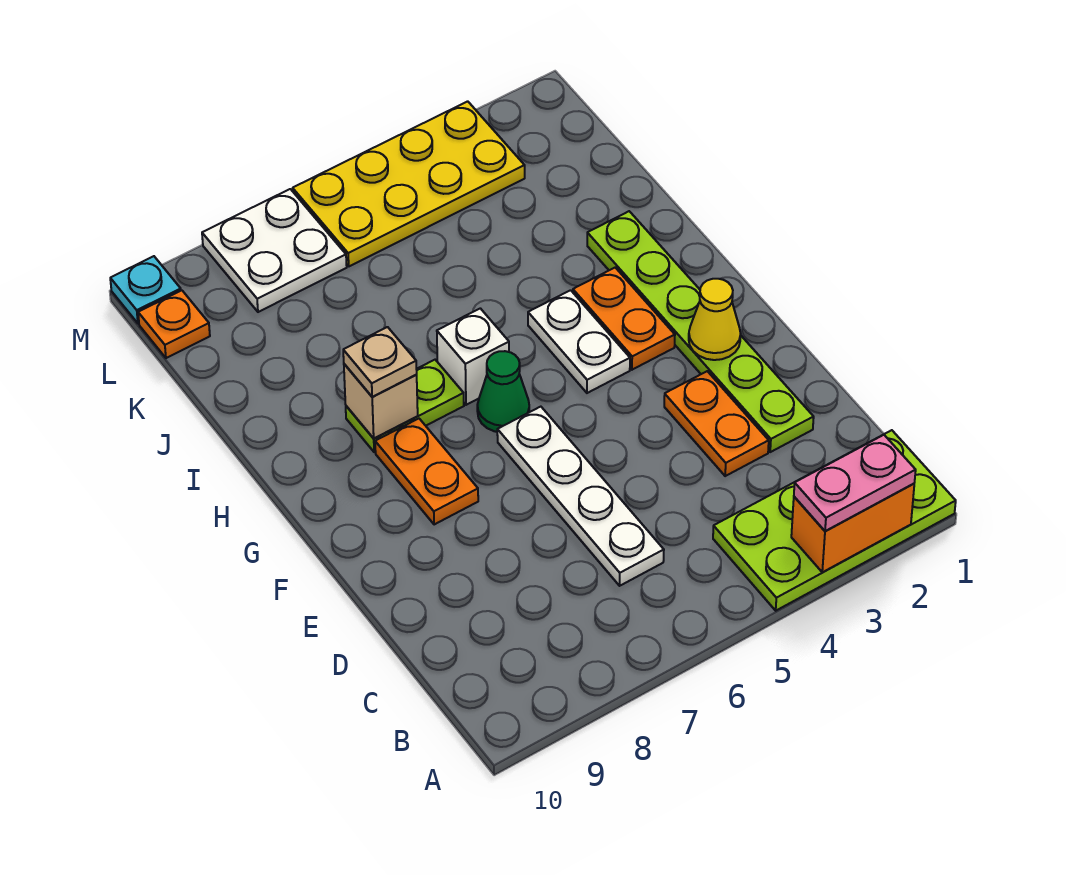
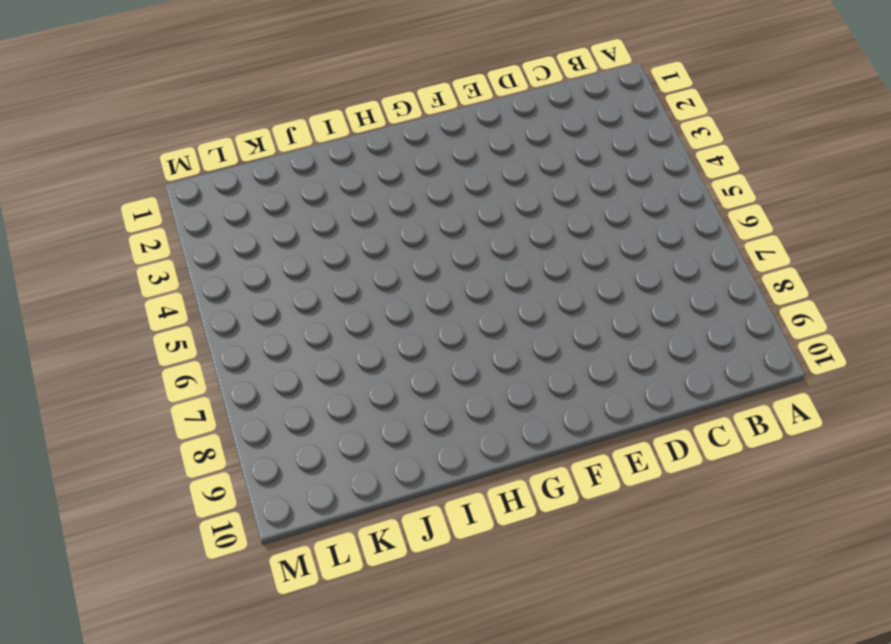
none -> lime plate A1:B4 level 1
none -> white plate C6:F6 level 1
none -> lime plate D2:I2 level 1

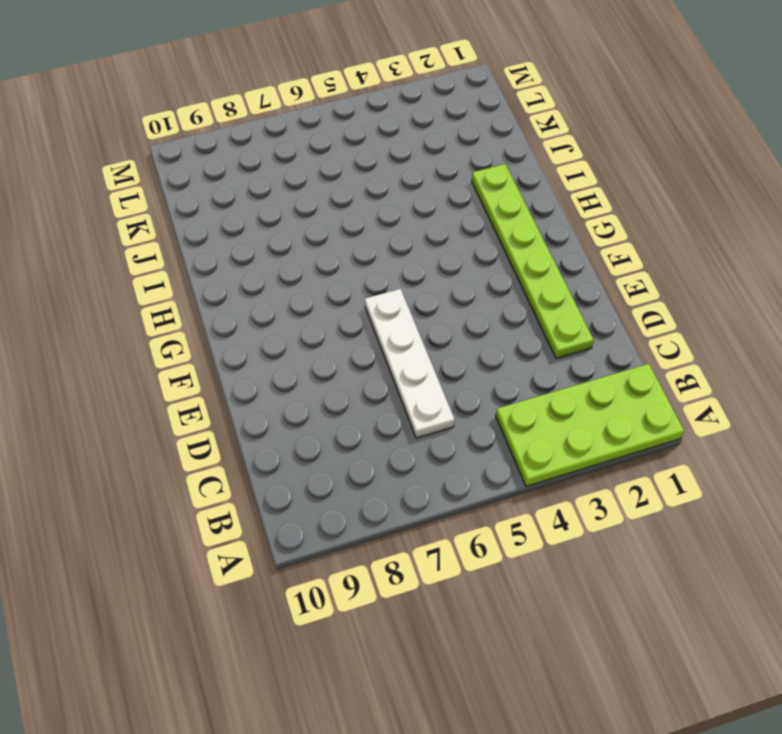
none -> orange plate D3:E3 level 1
none -> orange plate F8:G8 level 1
none -> orange plate G3:H3 level 1

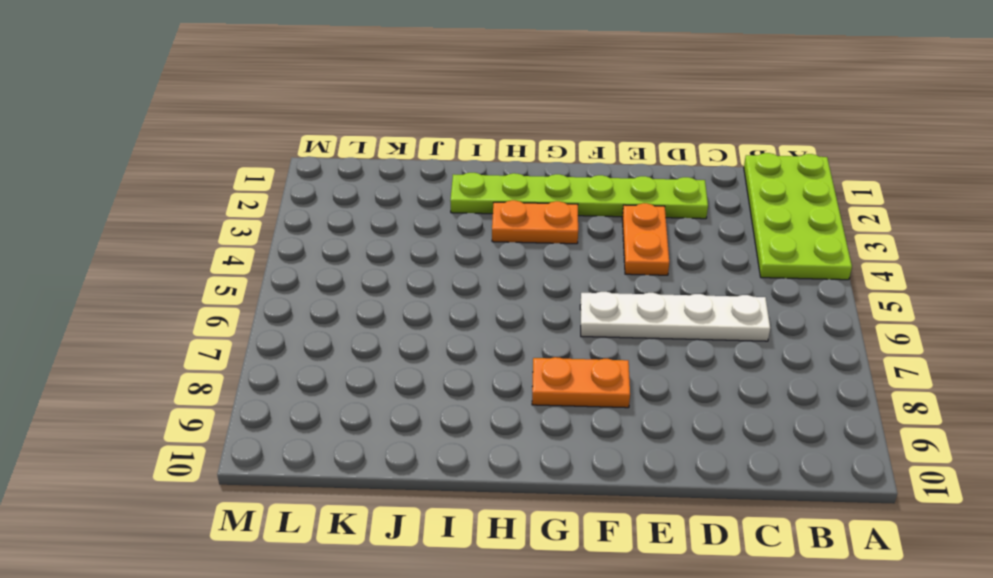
orange plate E3:E4 level 1 -> orange plate D3:E3 level 1
none -> white plate G4:H4 level 1
none -> green cone G6 level 1
none -> white brick H6 level 1

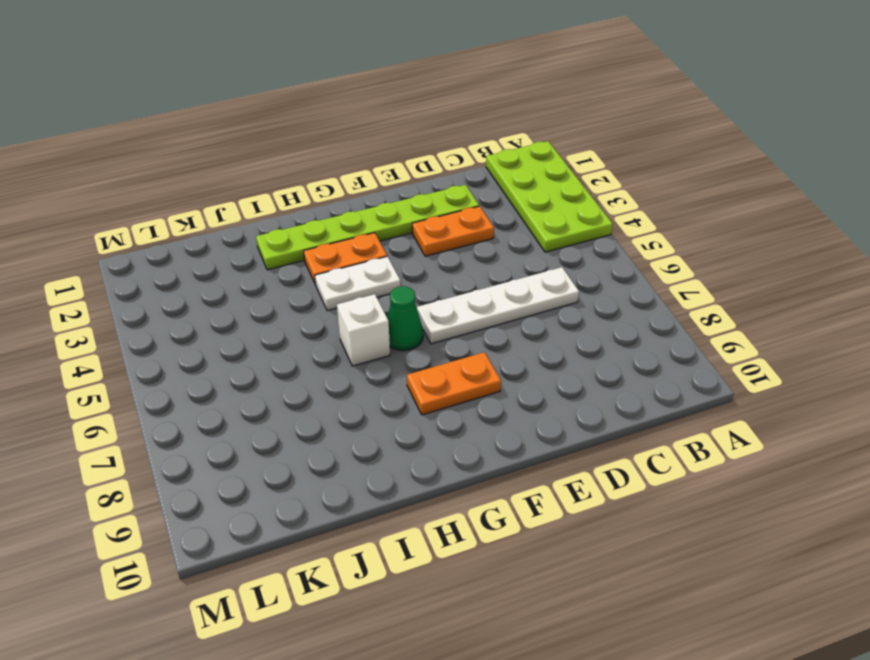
none -> lime plate H7:H8 level 1
none -> yellow plate L3:M6 level 1
none -> white plate L7:M8 level 1

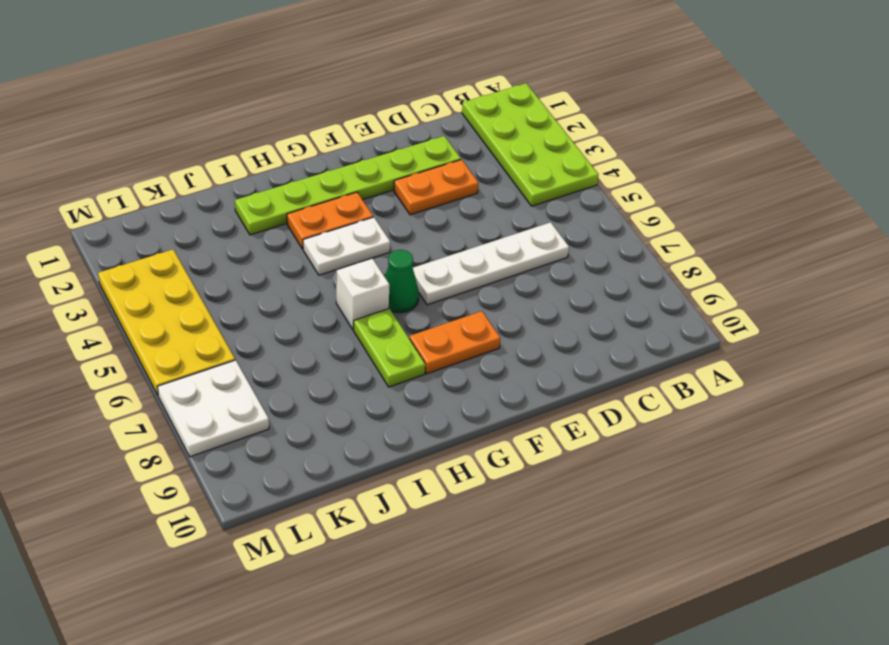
none -> orange plate L10 level 1
none -> cyan plate M10 level 1
none -> orange brick A2:A3 level 2

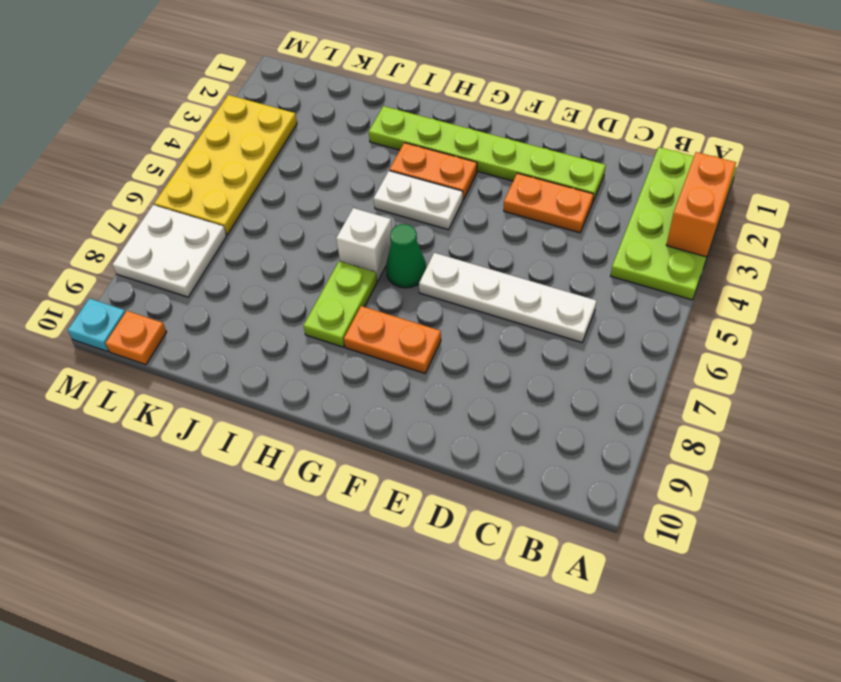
none -> yellow cone F2 level 2
none -> tan brick H8 level 2
none -> pink plate A2:A3 level 3

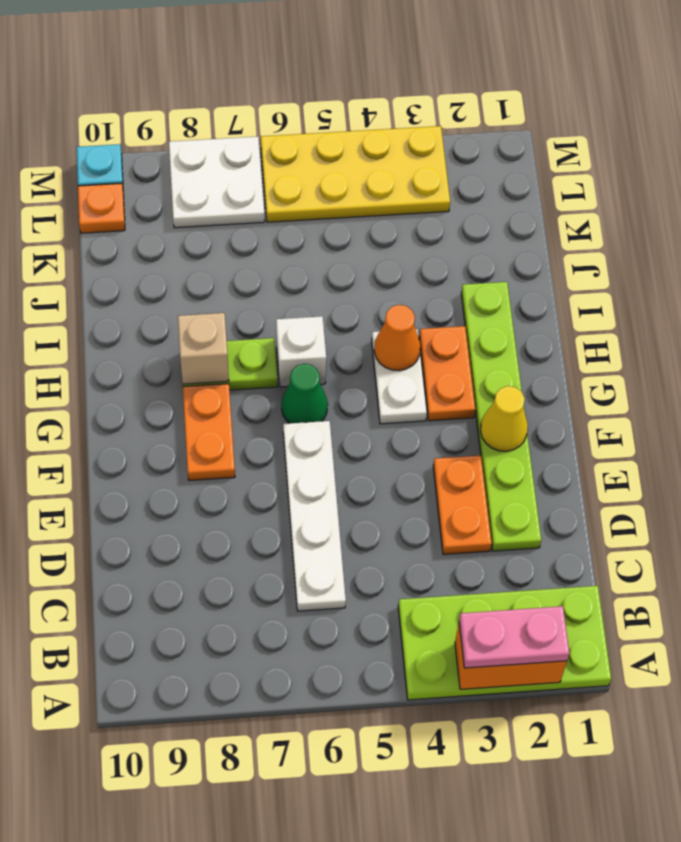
orange cone H4 level 2 -> none
none -> tan plate H8 level 3

